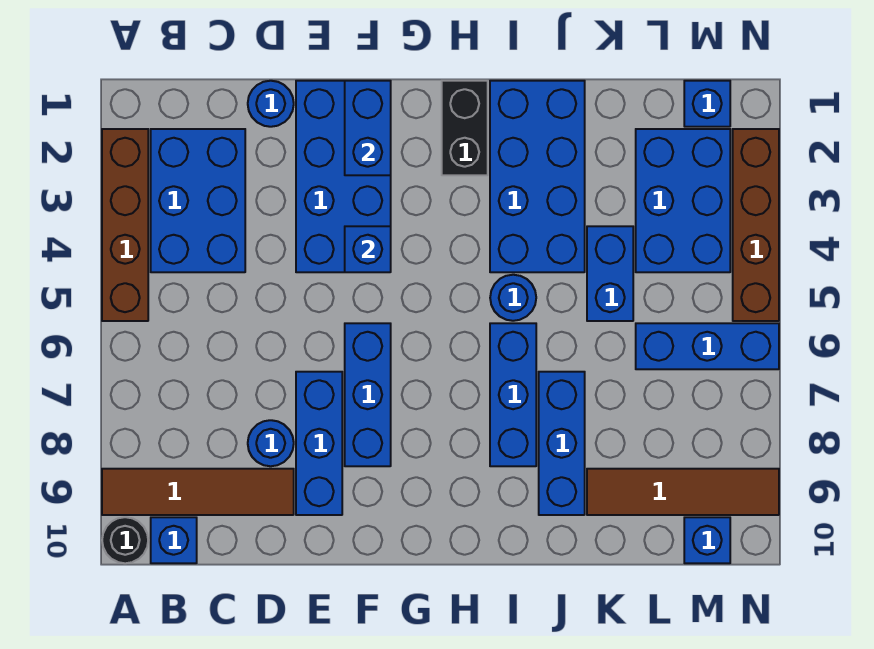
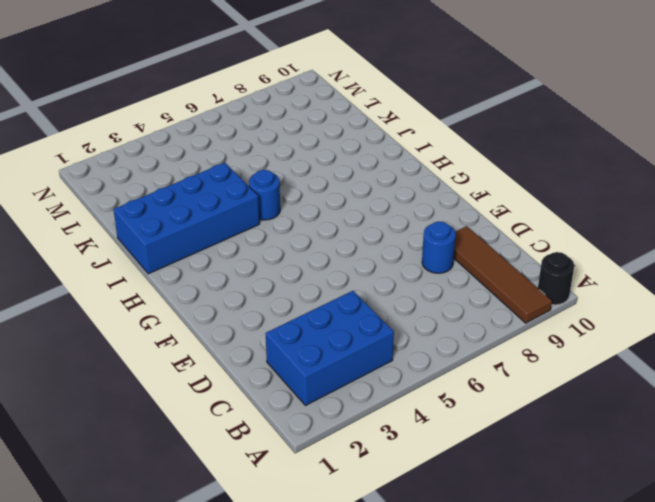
none -> brown brick A2:A5 level 1
none -> blue brick B10 level 1
none -> blue round brick D1 level 1

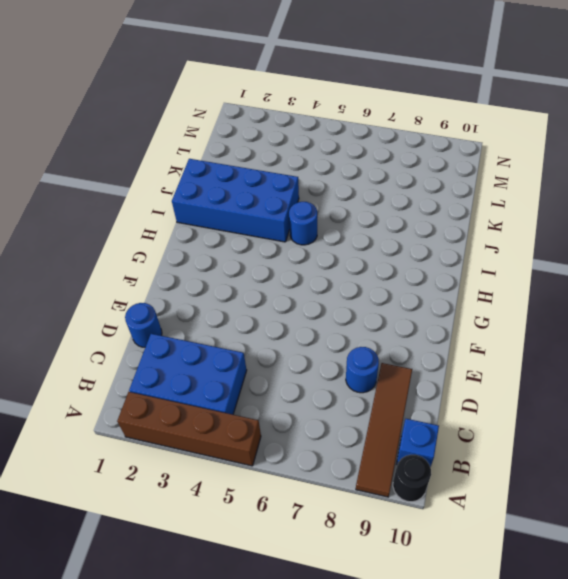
none -> blue brick E1:F4 level 1
none -> blue brick E7:E9 level 1
none -> blue brick F6:F8 level 1

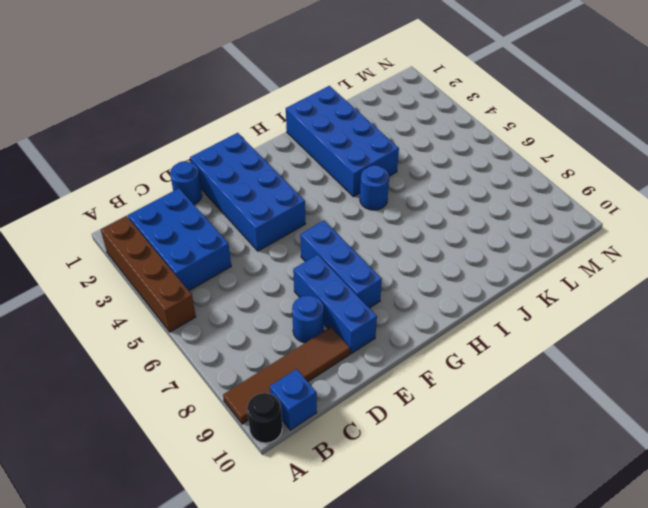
none -> black brick H1:H2 level 1
none -> blue brick I6:I8 level 1
none -> blue brick J7:J9 level 1

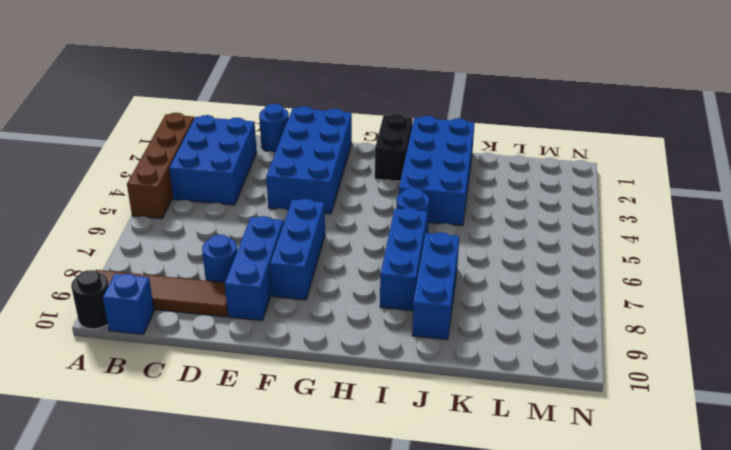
none -> blue brick K4:K5 level 1
none -> brown tile K9:N9 level 1
none -> blue brick L2:M4 level 1

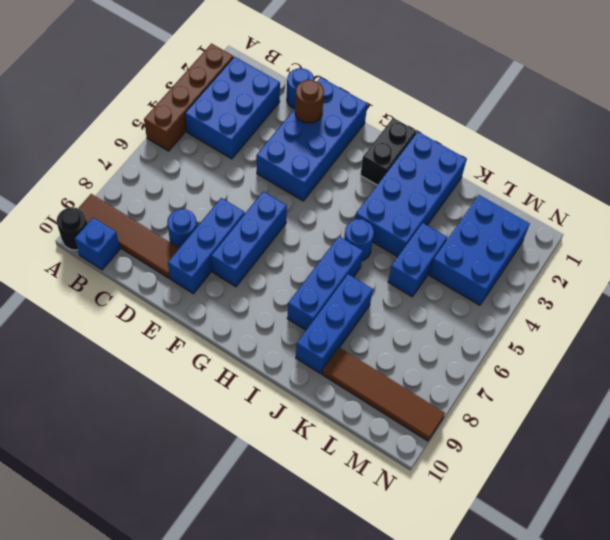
brown round brick E2 level 2 -> none
none -> blue brick L6:N6 level 1
none -> blue brick M1 level 1
none -> blue brick M10 level 1

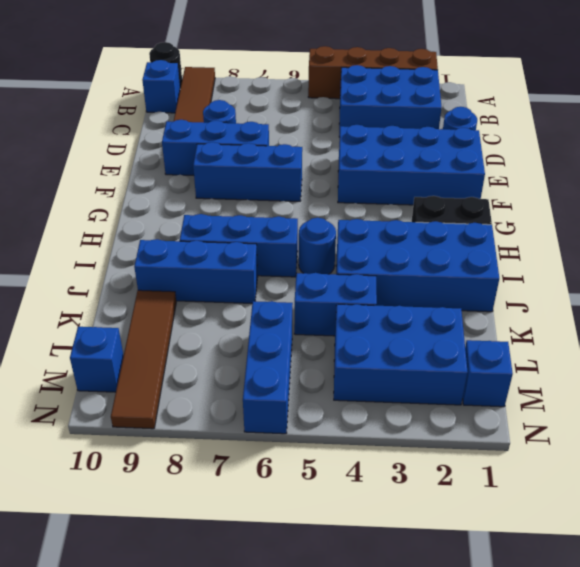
none -> brown brick N2:N5 level 1
none -> blue brick F1:F2 level 2
none -> blue brick F4 level 2

